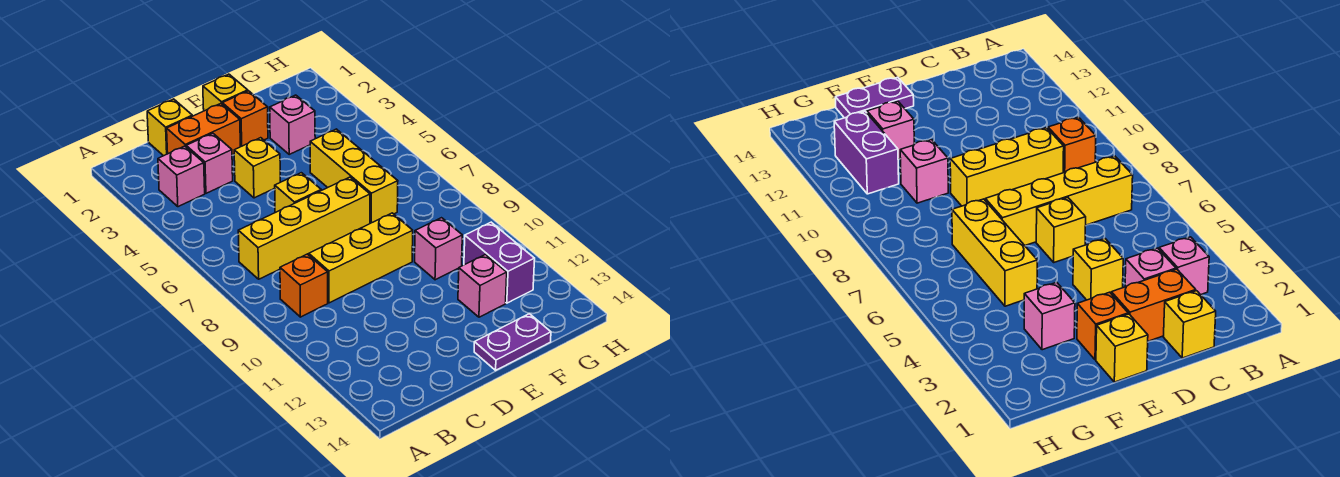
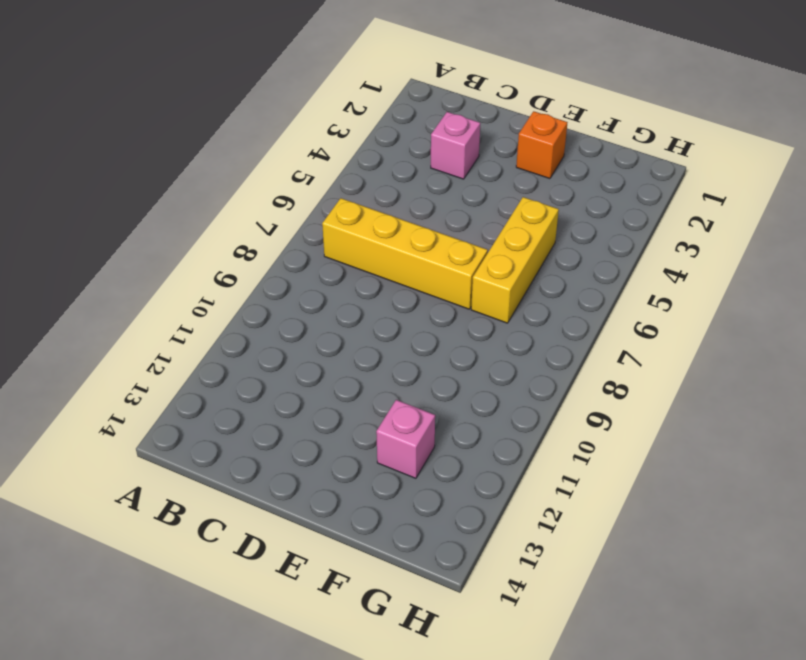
none -> pink brick B3 level 1
none -> orange brick B9 level 1
none -> yellow brick C1 level 1

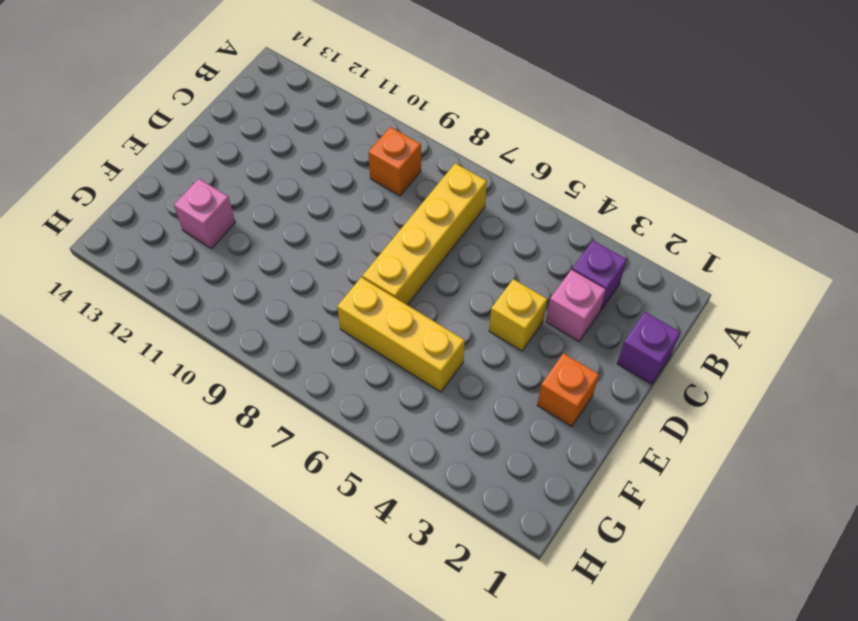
purple brick B3 level 1 -> pink brick B3 level 1
purple brick C1 level 1 -> yellow brick C1 level 1
none -> orange brick C2:D2 level 1
none -> yellow brick C9:E9 level 1
none -> yellow brick D6 level 1

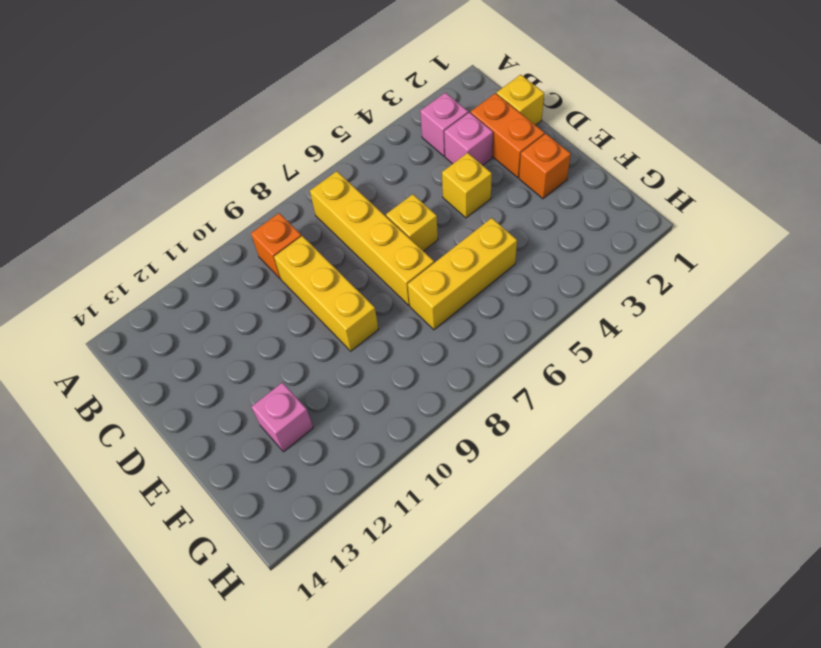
none -> yellow brick E1 level 1
none -> purple plate E14:F14 level 1
none -> pink brick F3 level 1

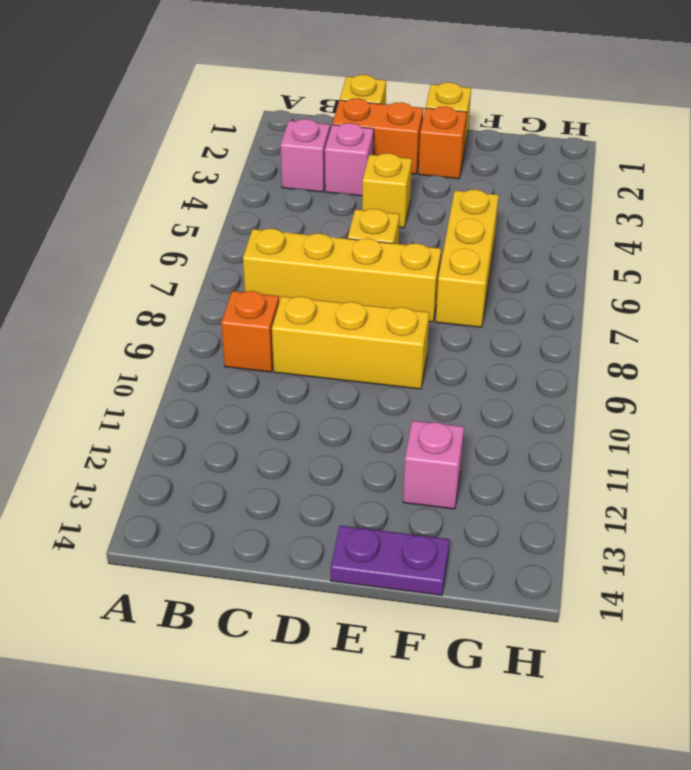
none -> pink brick F3 level 1
none -> pink brick F10 level 1
none -> purple brick G11:G12 level 1

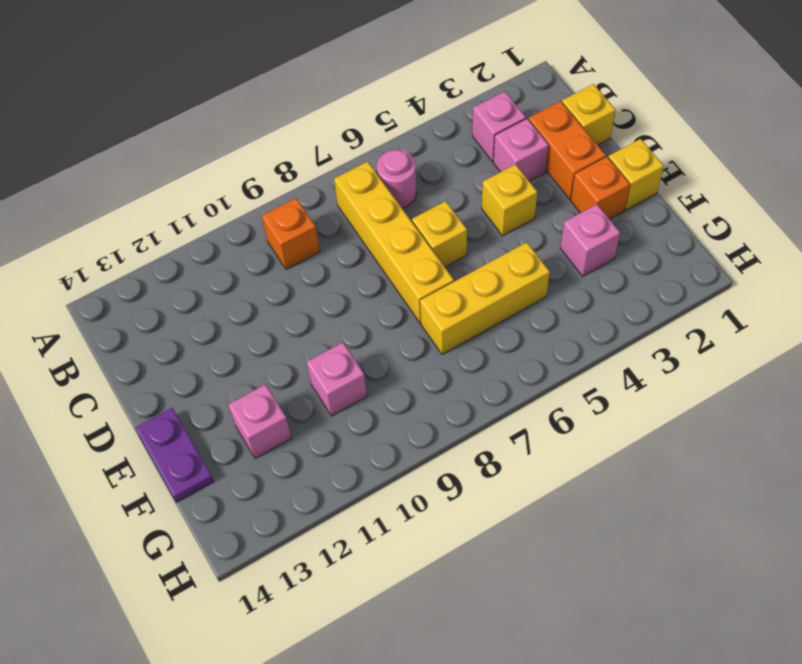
pink round brick B6 level 1 -> none
none -> yellow brick C9:E9 level 1
none -> purple brick G11:G12 level 1

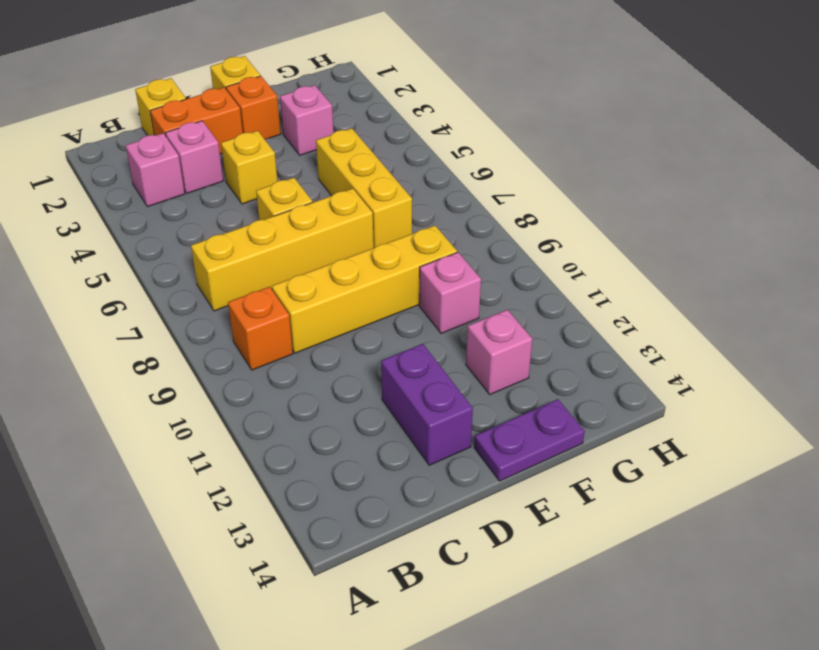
yellow brick C9:F9 level 1 -> yellow brick C9:E9 level 1
purple brick D12:D13 level 1 -> purple brick G11:G12 level 1

